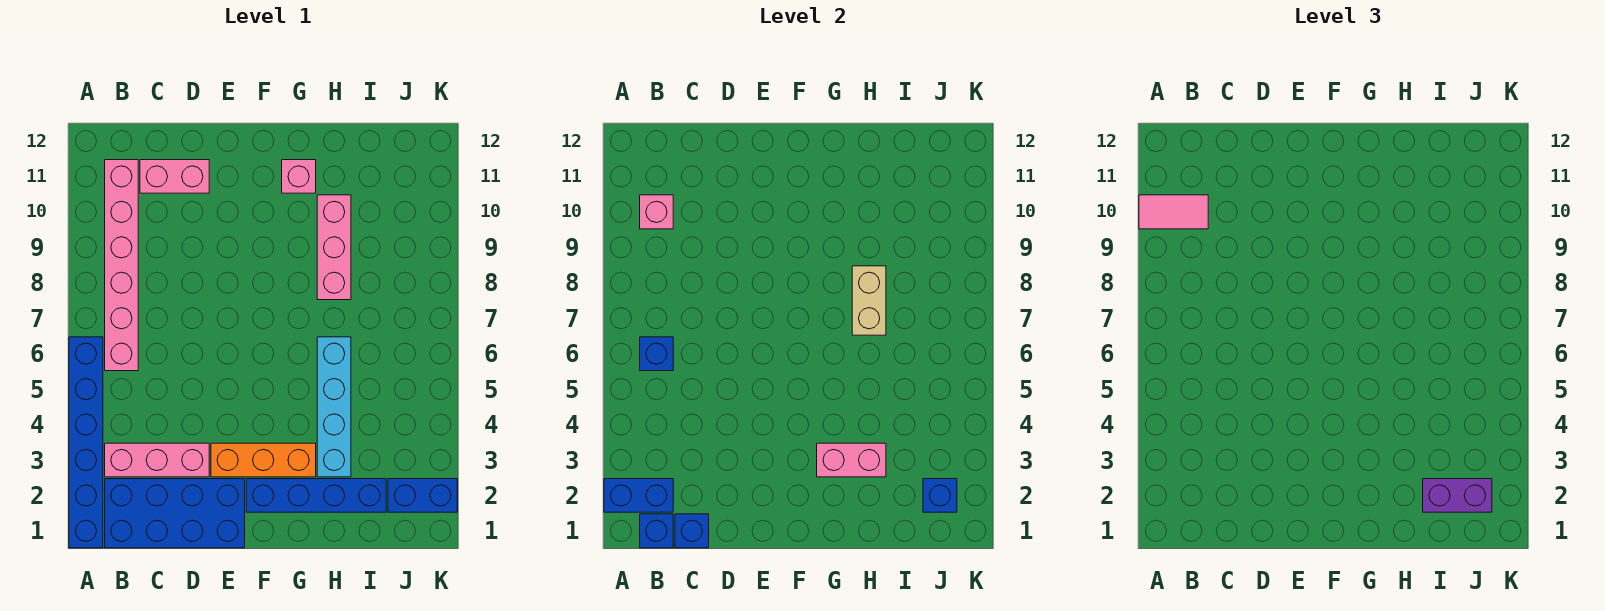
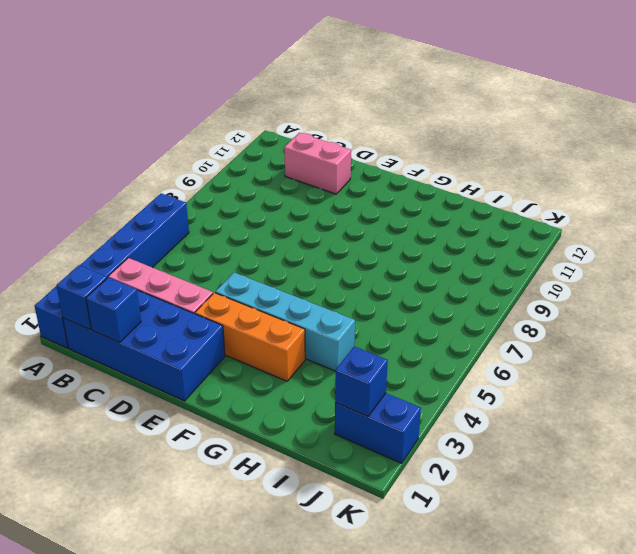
cyan brick E4:H4 level 1 -> cyan brick H3:H6 level 1
none -> pink brick B6:B11 level 1
none -> blue brick F2:I2 level 1
none -> pink brick G11 level 1

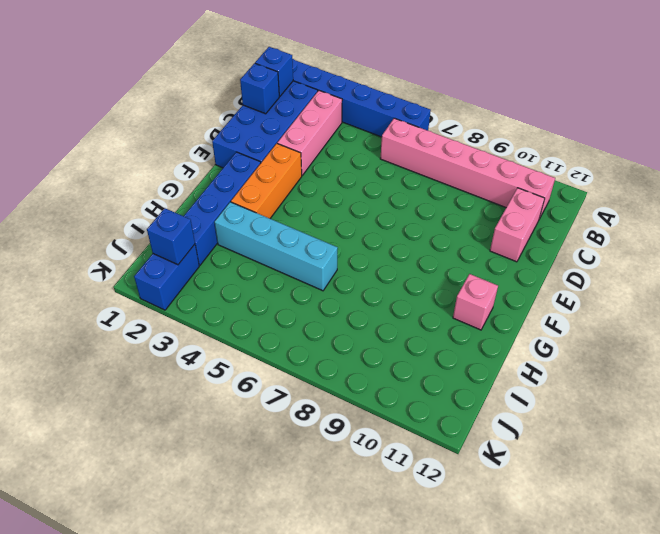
none -> pink brick H8:H10 level 1
none -> blue brick A2:B2 level 2
none -> blue brick B6 level 2

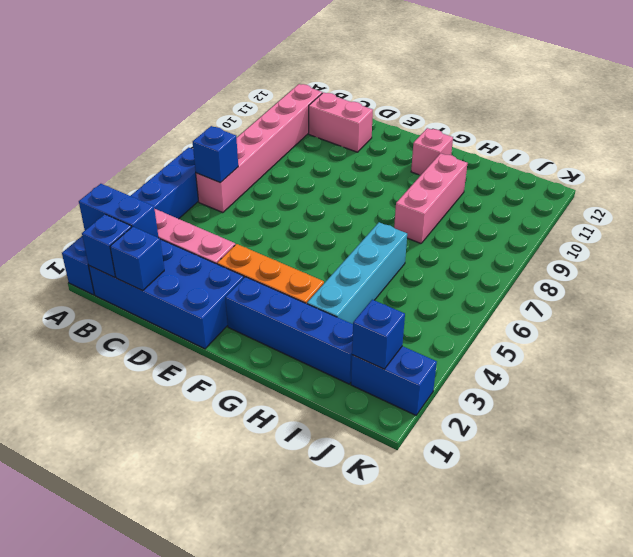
none -> pink brick B10 level 2
none -> pink brick G3:H3 level 2
none -> tan brick H7:H8 level 2

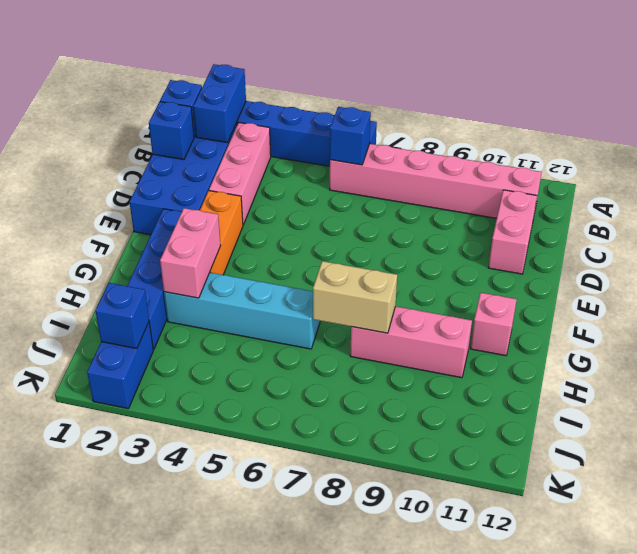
none -> pink brick B10 level 2
none -> pink tile A10:B10 level 3
none -> purple brick I2:J2 level 3

